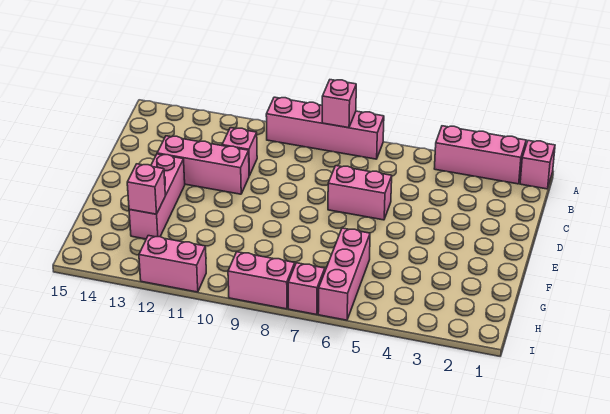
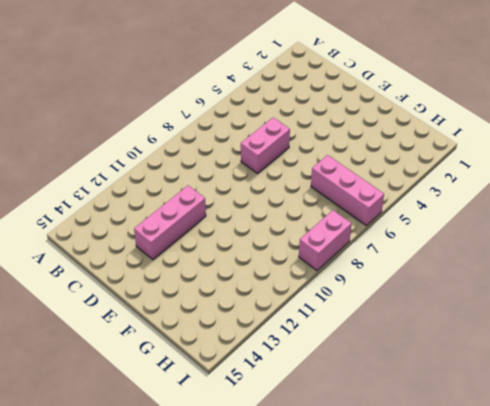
none -> pink brick A1 level 1
none -> pink brick A2:A4 level 1
none -> pink brick A7:A10 level 1

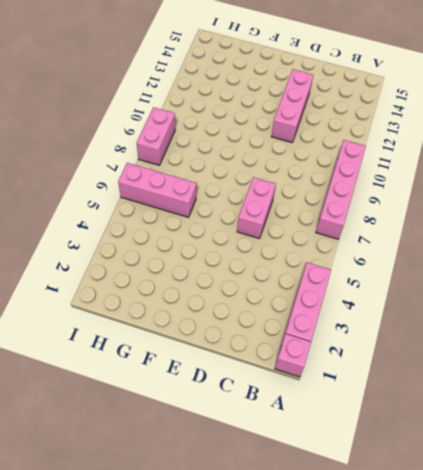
none -> pink brick C11 level 1
none -> pink brick E13:G13 level 1
none -> pink brick I7 level 1

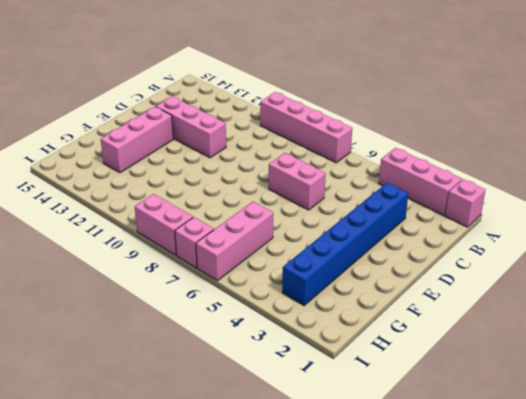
blue brick C3:H3 level 1 -> none
none -> pink brick C11 level 1
none -> pink brick I11:I12 level 1
none -> pink brick A8 level 2

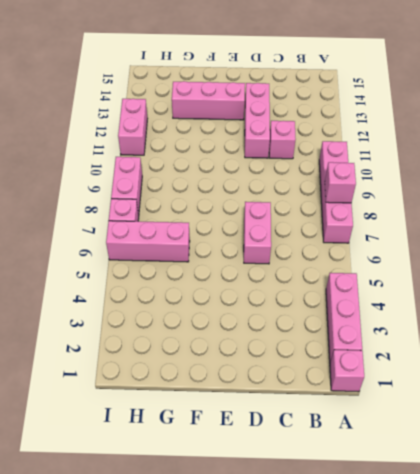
none -> pink brick G13 level 2

